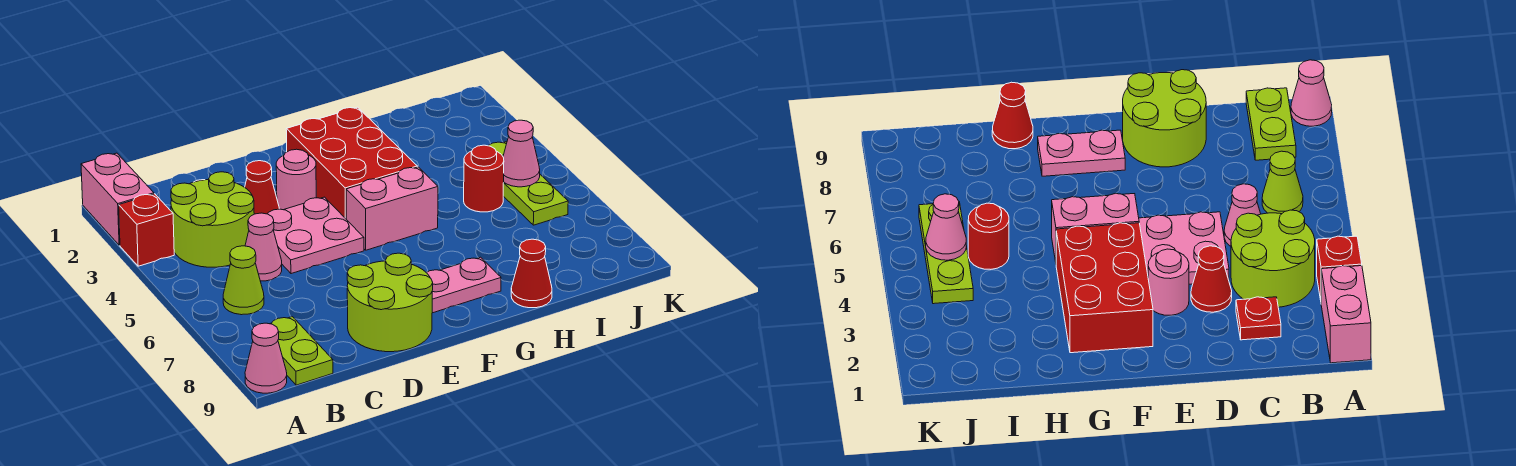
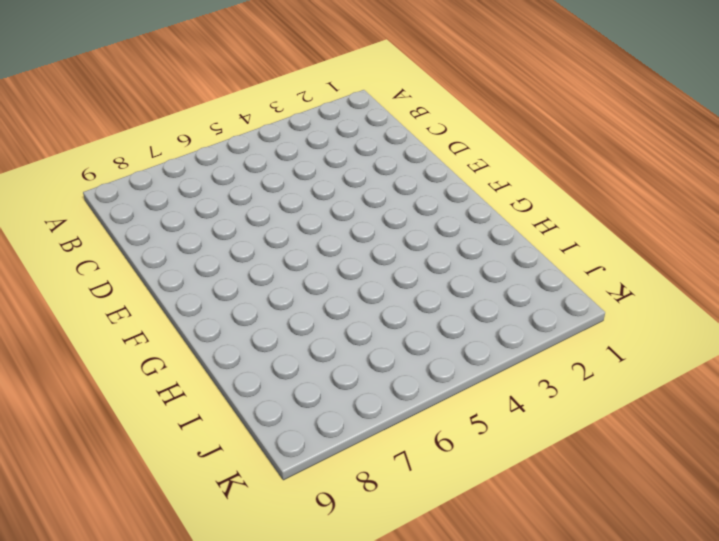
none -> pink brick A1:A2 level 1
none -> red brick A3 level 1
none -> pink cone A9 level 1

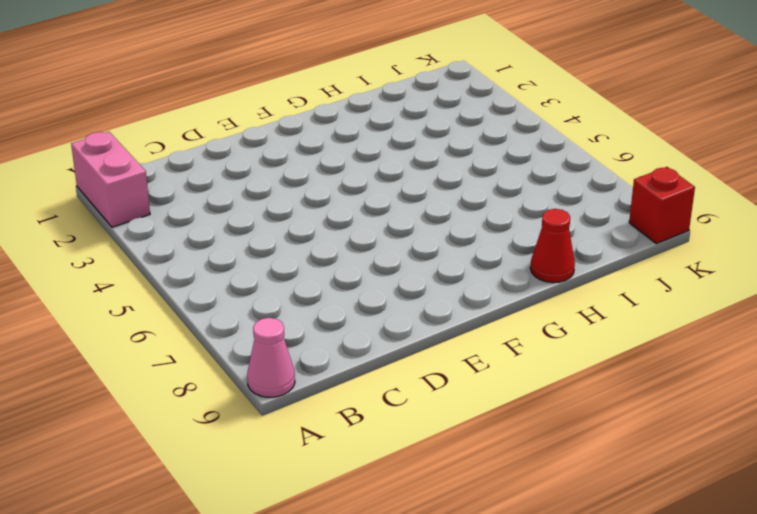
red brick K9 level 1 -> red brick A3 level 1
none -> lime round brick B3:C4 level 1
none -> lime cone B6 level 1
none -> lime plate B8:B9 level 1

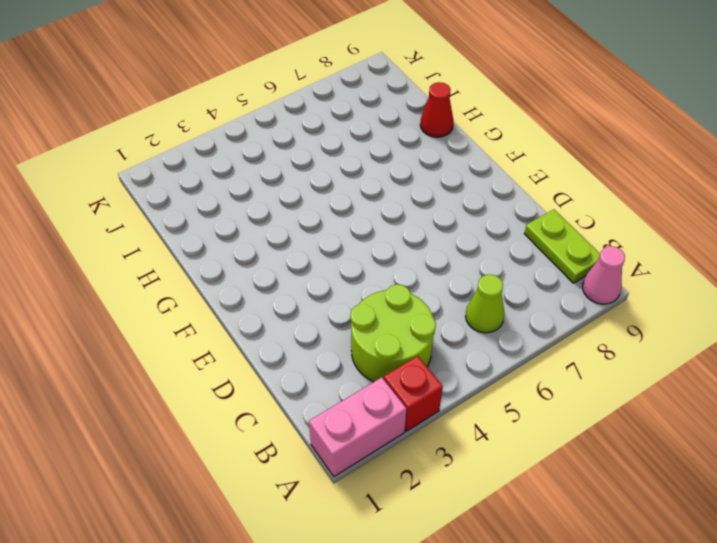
lime plate B9:C9 level 1 -> lime plate B8:B9 level 1
none -> red plate C2 level 1
none -> pink cone C5 level 1
none -> red cone D3 level 1

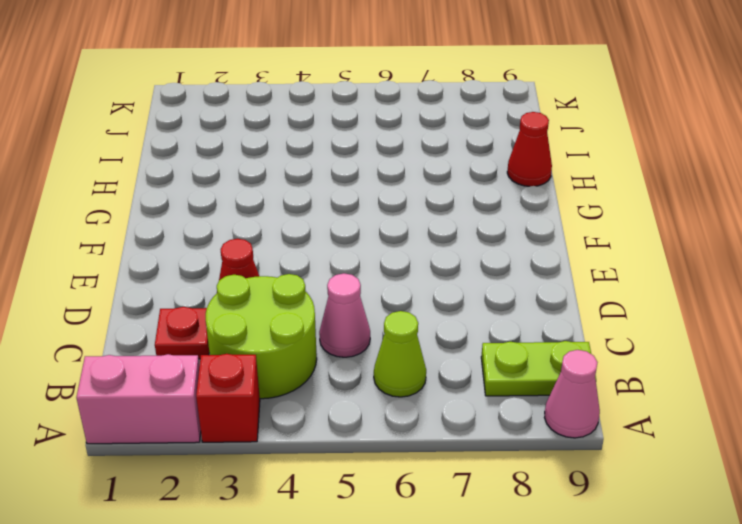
none -> pink plate D4:E5 level 1
none -> lime round brick D8:E9 level 1
none -> pink round brick E3 level 1

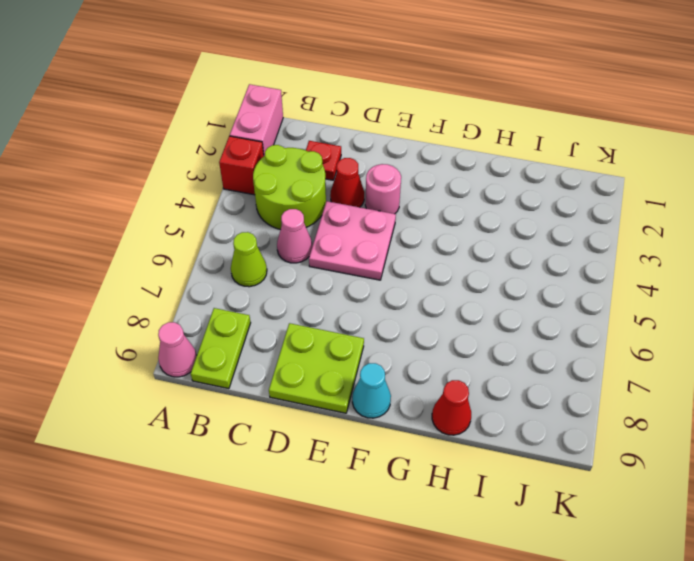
lime plate D8:E9 level 1 -> lime round brick D8:E9 level 1
cyan cone F9 level 1 -> none
none -> red brick F2:G4 level 1
none -> pink brick F5:G5 level 1
none -> pink plate F8:G8 level 1

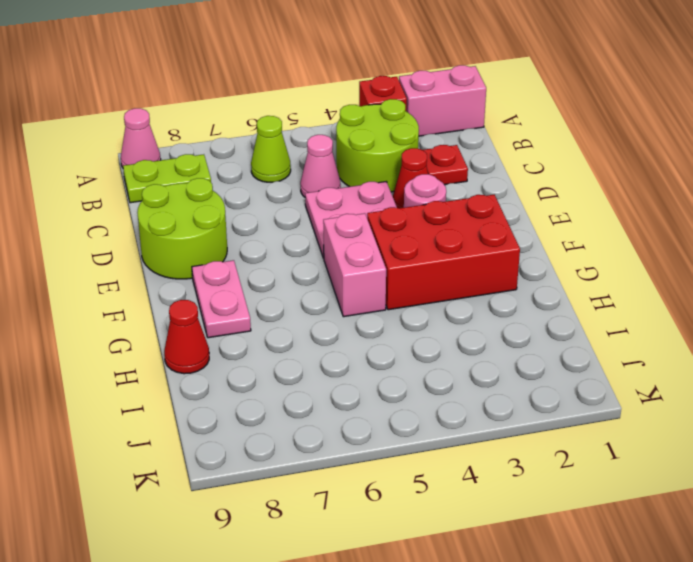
none -> red round brick I5 level 1
none -> lime plate J4:J6 level 1
none -> pink cone J5 level 2

